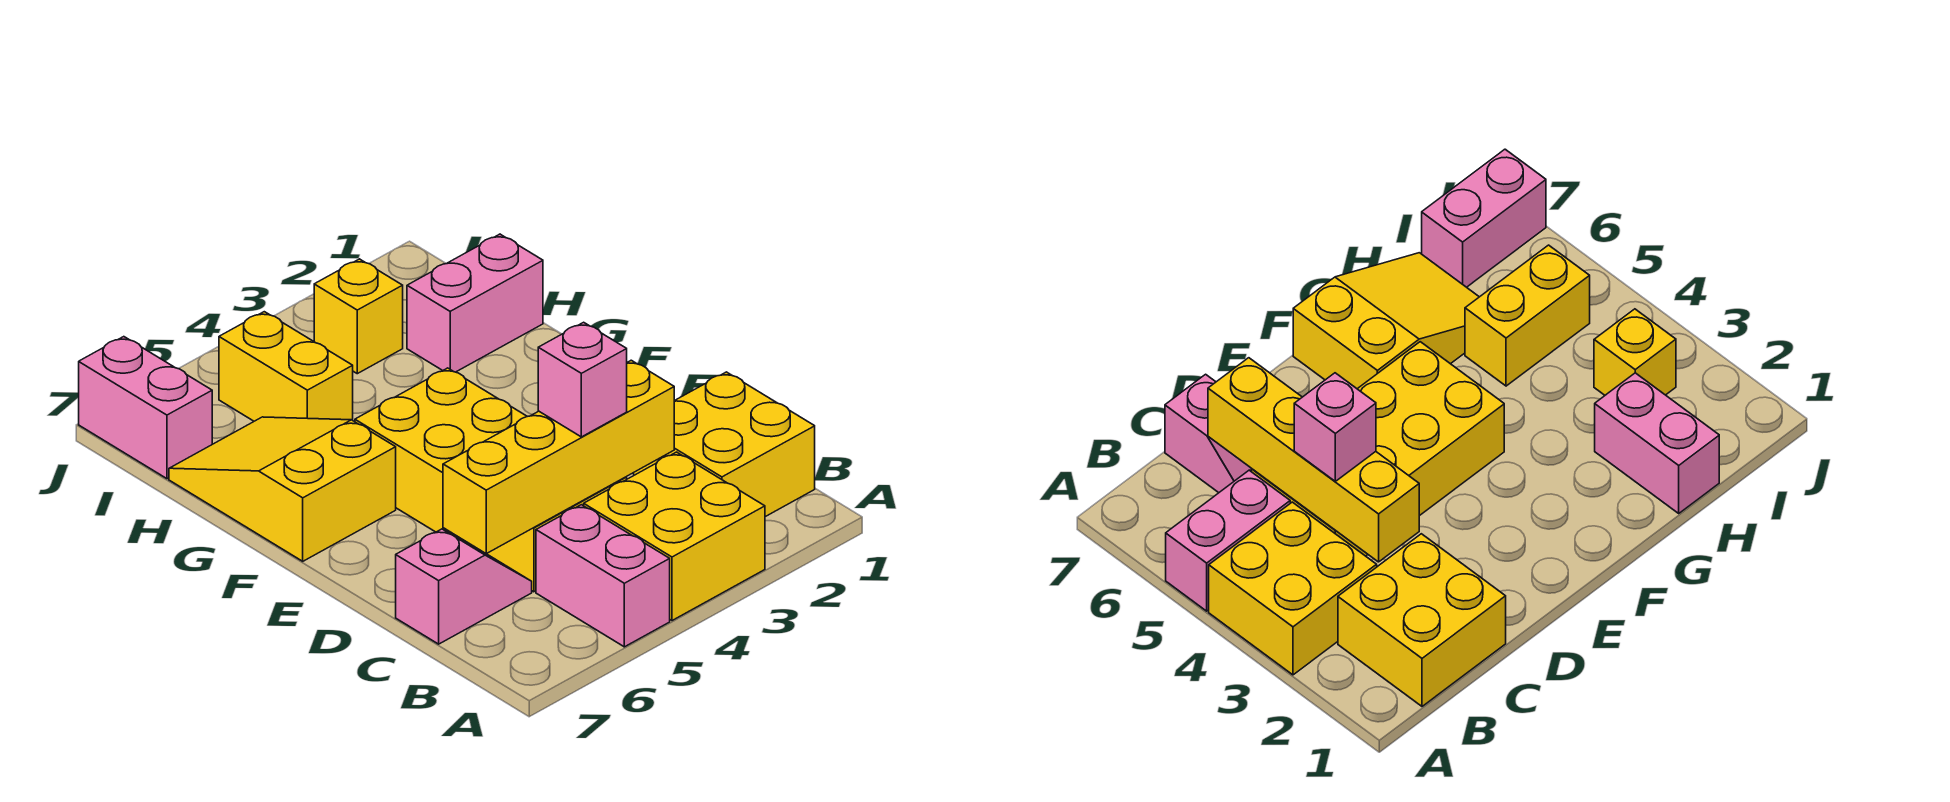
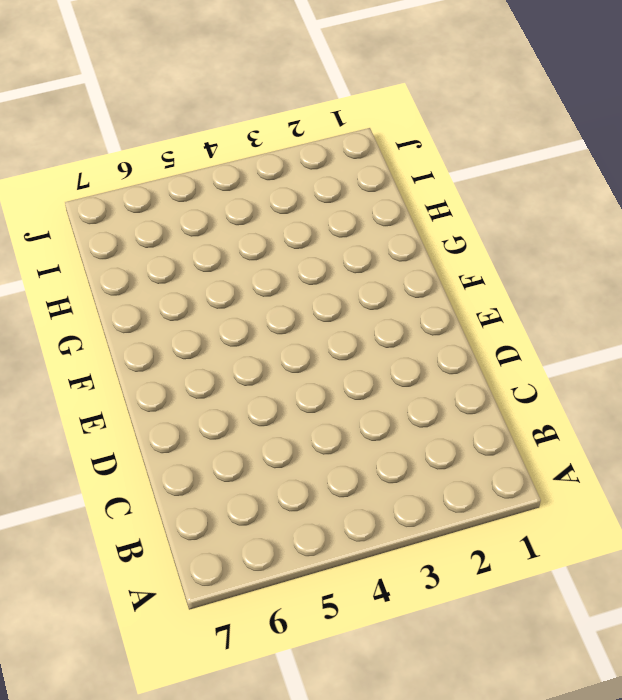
none -> yellow brick A3:B4 level 1
none -> pink brick A5:B5 level 1
none -> yellow brick B1:C2 level 1

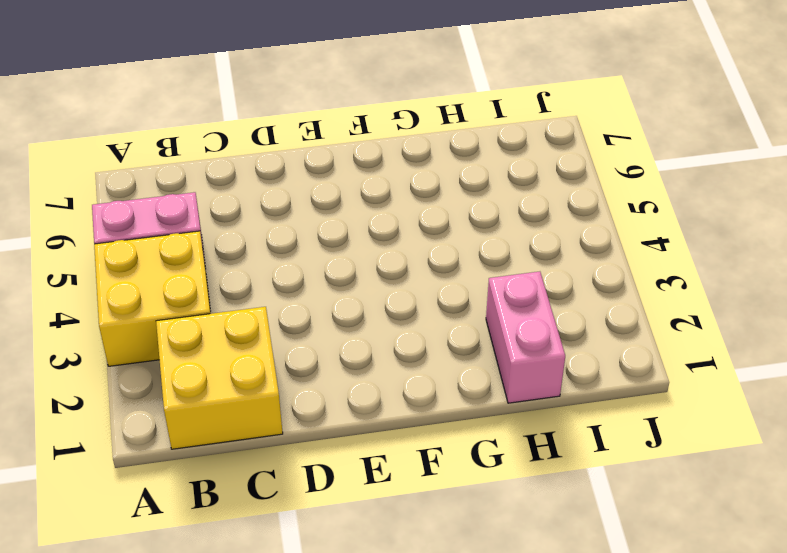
none -> yellow brick C4:F5 level 1
none -> pink slope C6:C7 level 1 top 7
none -> yellow slope F6:H7 level 1 top F

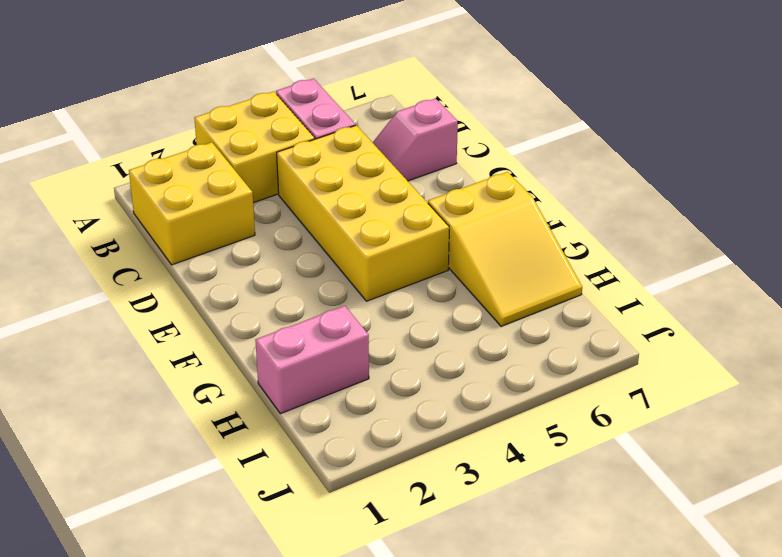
none -> yellow brick H5:I5 level 1
none -> yellow brick I3 level 1
none -> pink brick I7:J7 level 1

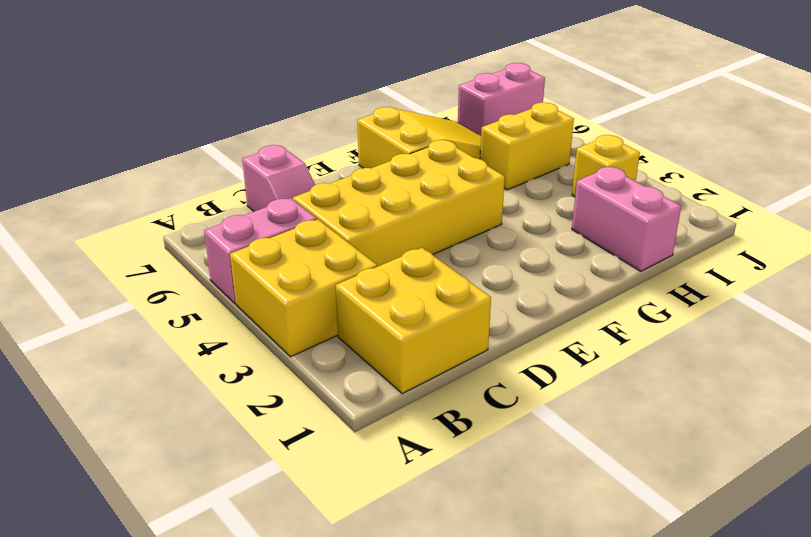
none -> yellow brick C3:C6 level 2
none -> pink brick C4 level 3

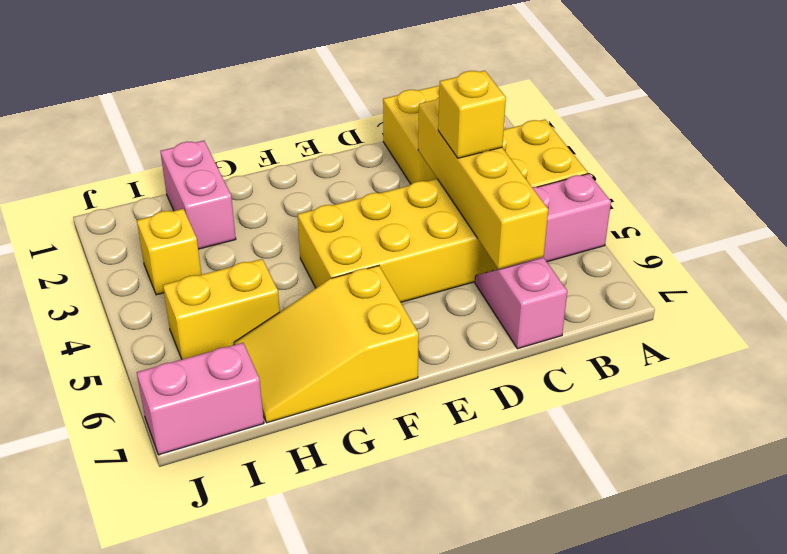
yellow brick C4 level 3 -> pink brick C4 level 3

